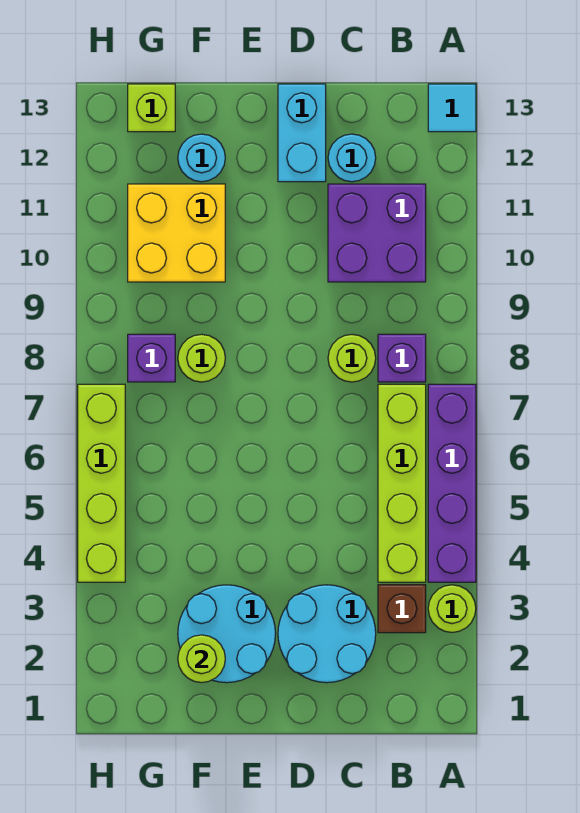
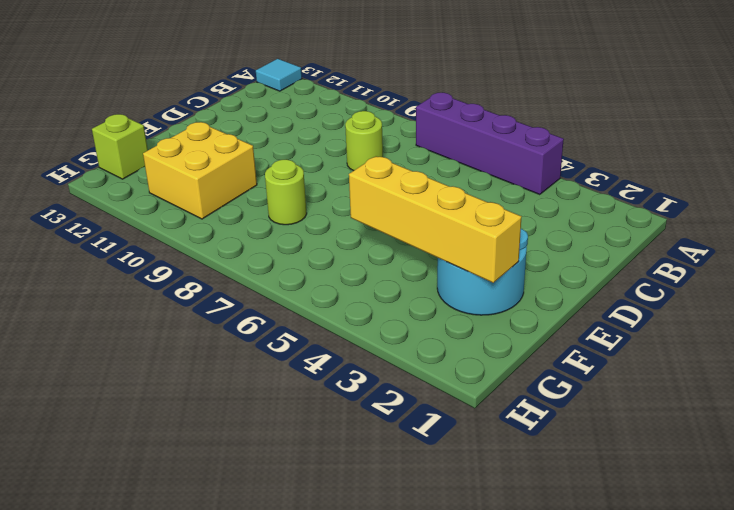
yellow brick F2:F5 level 2 -> lime round brick F2 level 2
none -> lime round brick A3 level 1
none -> brown brick B3 level 1
none -> lime brick B4:B7 level 1

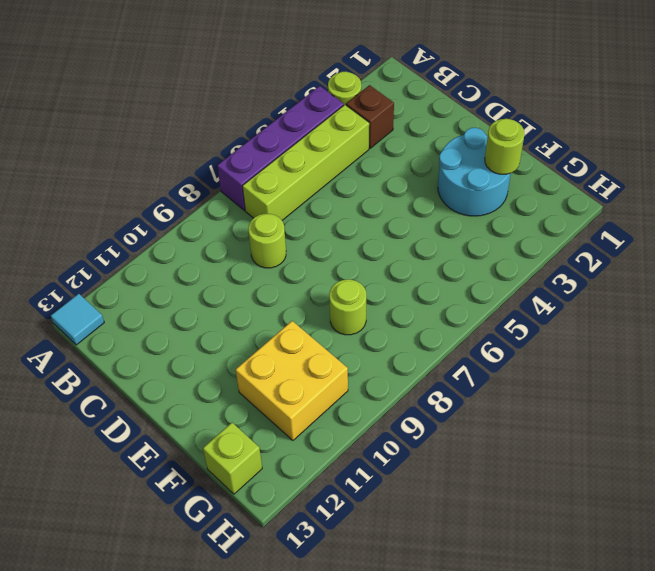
none -> purple brick B8 level 1
none -> purple brick B10:C11 level 1
none -> cyan round brick C2:D3 level 1

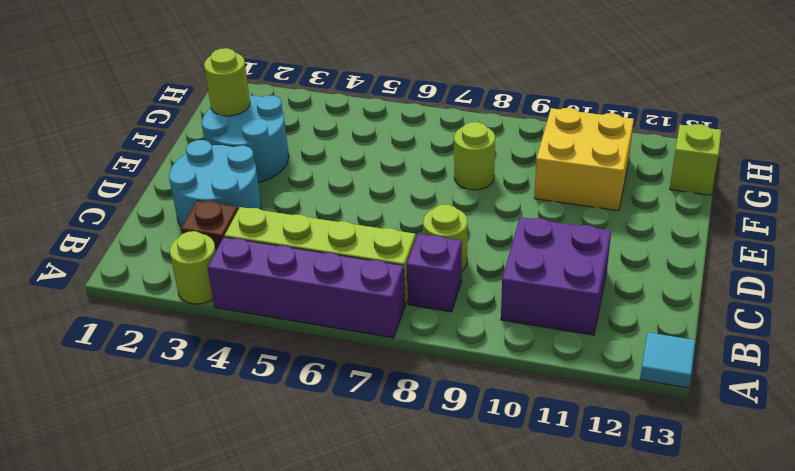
none -> cyan round brick C12 level 1
none -> cyan brick D12:D13 level 1
none -> cyan round brick F12 level 1

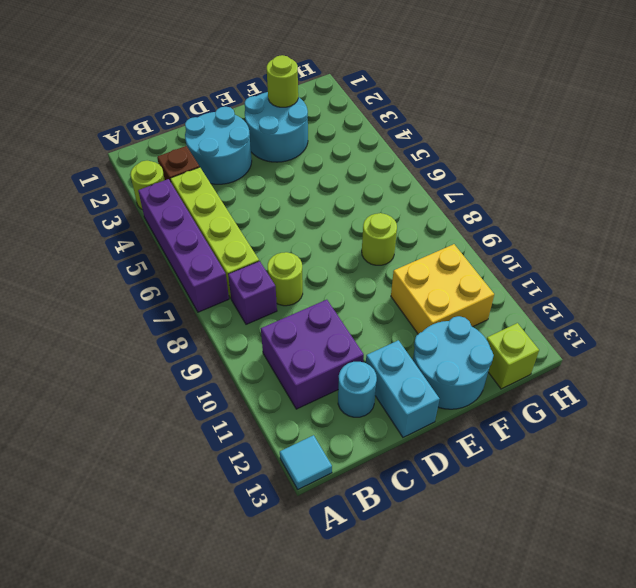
cyan round brick E12:F13 level 1 -> cyan round brick F12 level 1
none -> purple brick G8 level 1
none -> lime brick H4:H7 level 1

